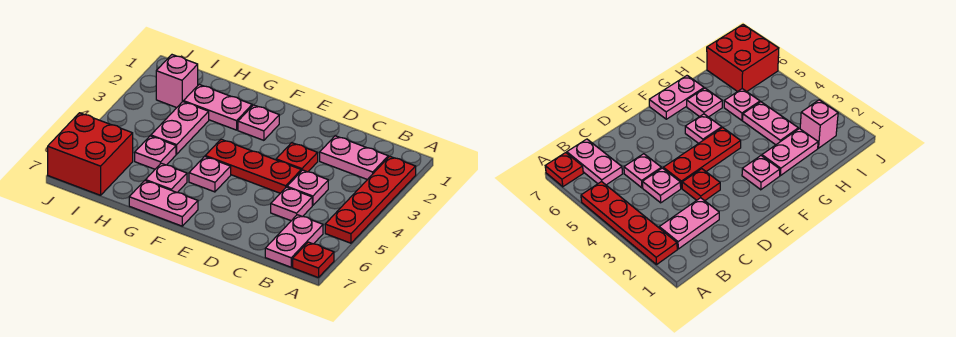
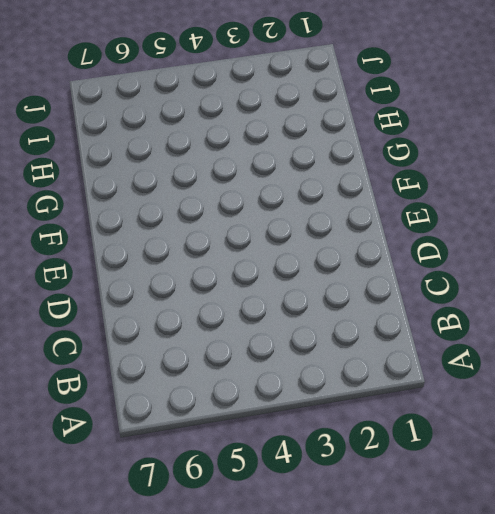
none -> red plate A2:A5 level 1
none -> red plate A7 level 1
none -> pink plate B2:C2 level 1

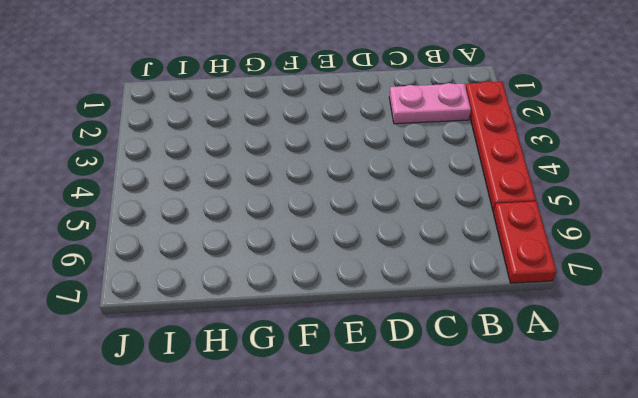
red plate A6:A7 level 1 -> red plate A7 level 1
none -> pink plate B6:B7 level 1
none -> pink plate C4 level 1
none -> pink plate C5 level 1

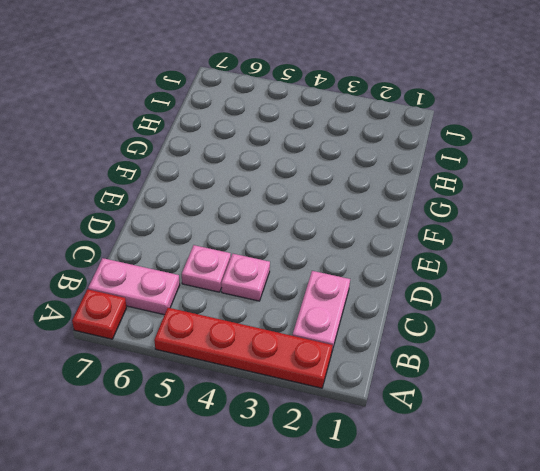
none -> red plate D3 level 1
none -> red plate D4:F4 level 1
none -> pink plate F2 level 1

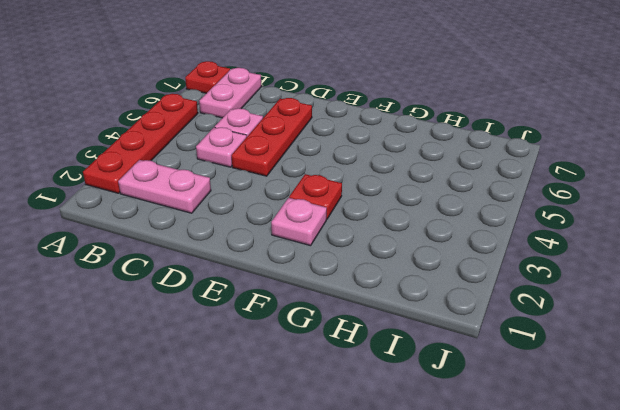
red plate D4:D6 level 1 -> red plate D4:F4 level 1
red plate F3 level 1 -> red plate D3 level 1
none -> pink plate F5 level 1
none -> pink plate F7:G7 level 1
none -> pink plate G2:H2 level 1

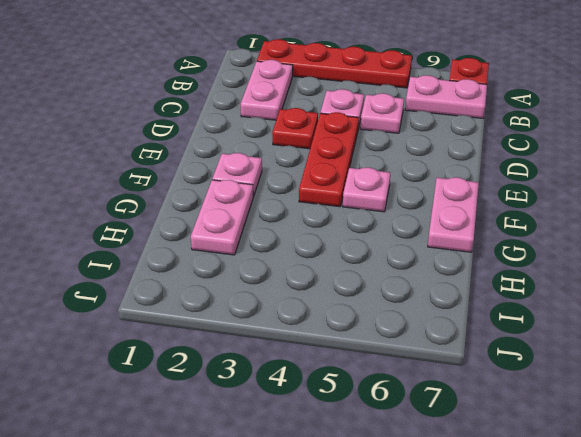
none -> pink plate G6 level 1
none -> pink plate H3:H4 level 1
none -> pink plate H5 level 1

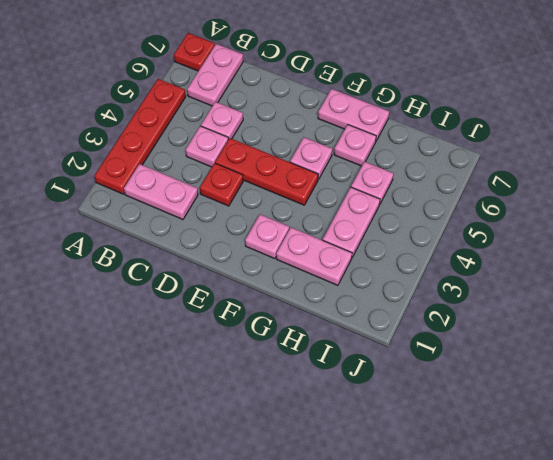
none -> pink brick I2 level 1
none -> red brick I6:J7 level 1

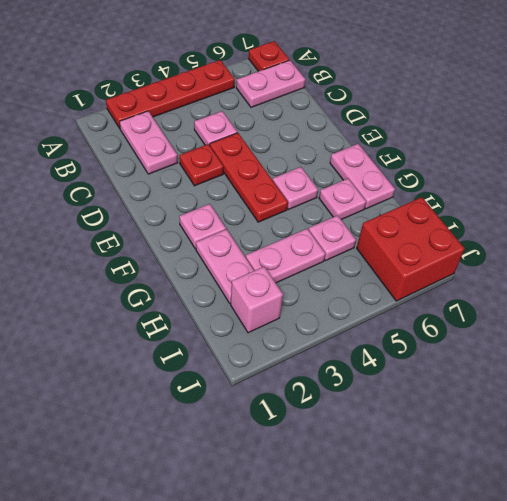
none -> pink plate C5 level 1

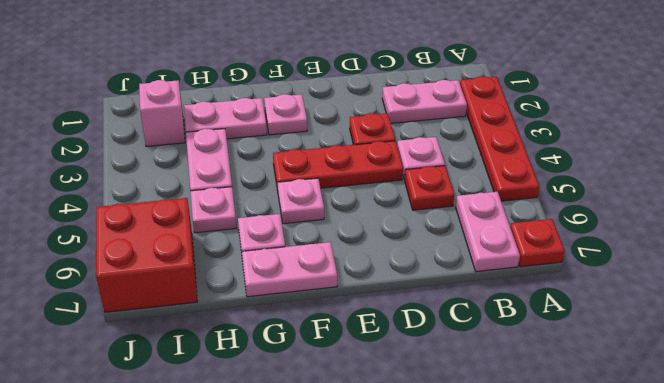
red plate C5 level 1 -> pink plate C5 level 1

